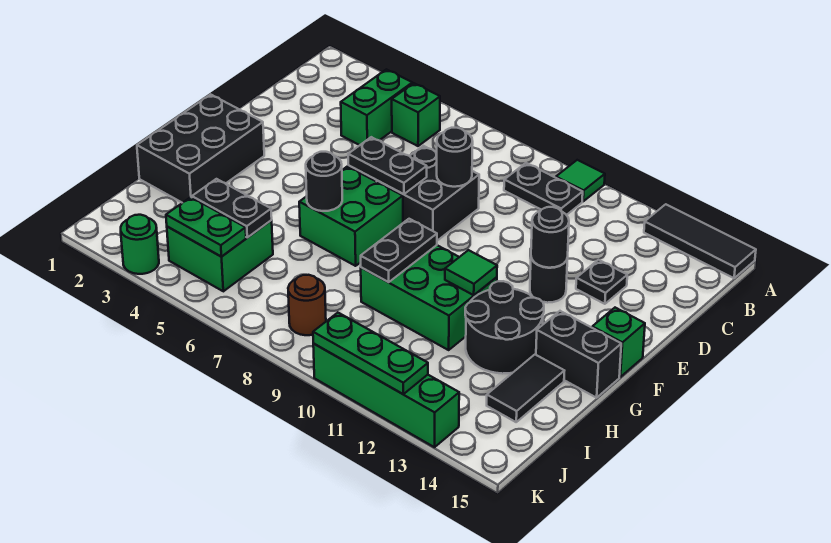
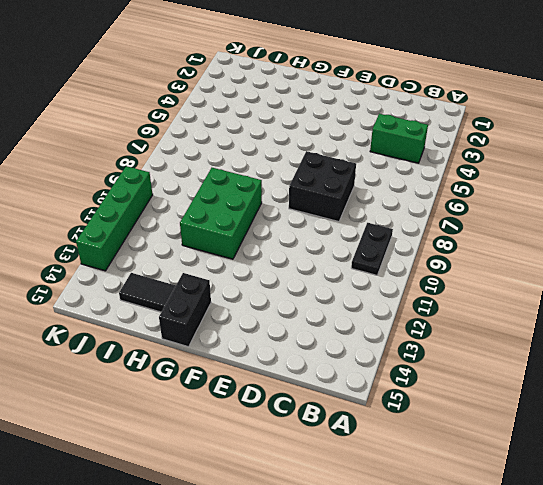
none -> green tile A10 level 1
none -> black tile A13:A15 level 1
none -> green brick B5 level 1

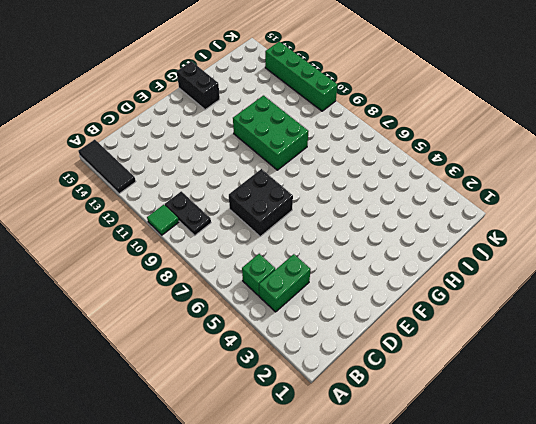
none -> black plate D13 level 1
none -> black round brick E12 level 1
none -> black brick F1:H2 level 1

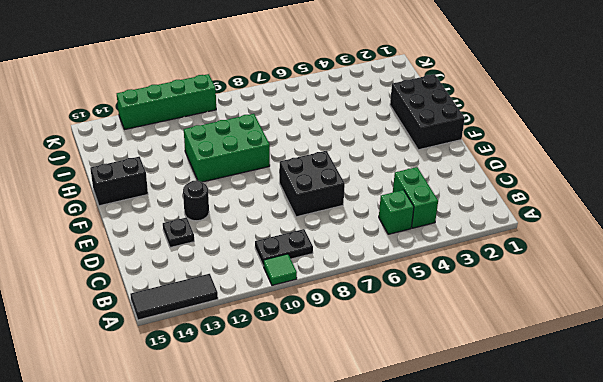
none -> green brick F6:G7 level 1
none -> green brick F15 level 1
none -> black round brick G12:H13 level 1

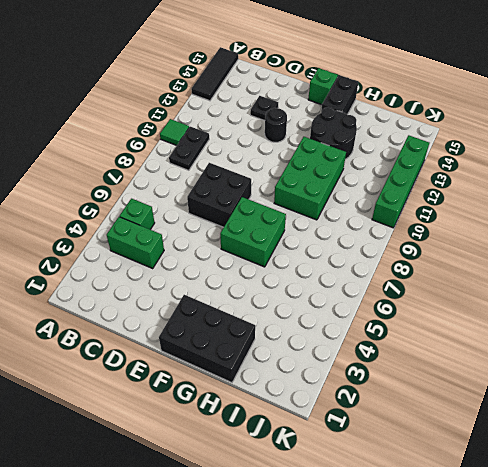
none -> black tile H14:I14 level 1
none -> green brick I4:J5 level 1
none -> brown round brick J8 level 1

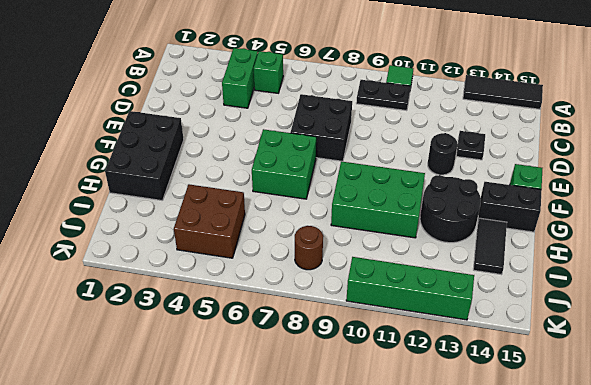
brown brick I4:J5 level 1 -> green brick I4:J5 level 1
none -> green round brick K3 level 1
none -> black round brick D8 level 2
none -> black plate E6:E7 level 2

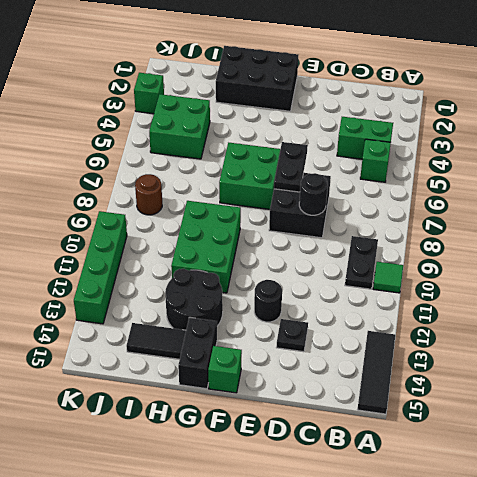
green brick K3 level 1 -> green round brick K3 level 1
none -> black round brick E12 level 2
none -> black round brick G6 level 2
none -> black plate G9:H9 level 2

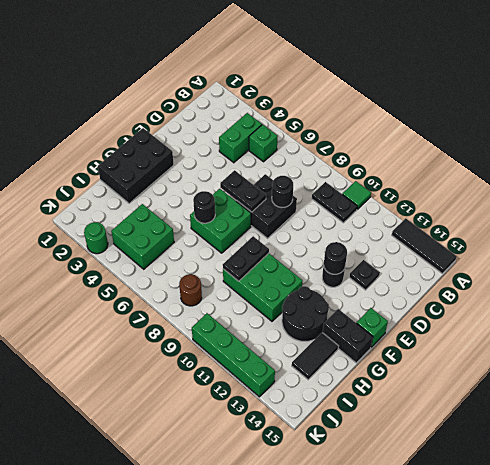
none -> green tile G11 level 2
none -> black plate I4:I5 level 2
none -> green plate J4:J5 level 2

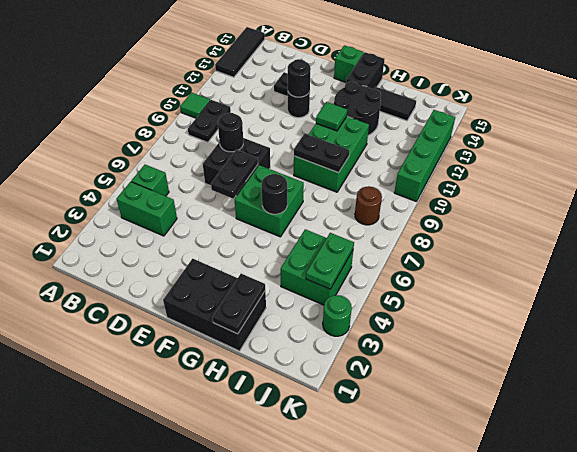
black plate H1:H2 level 2 -> black plate I4:I5 level 2
none -> green plate K10:K12 level 2

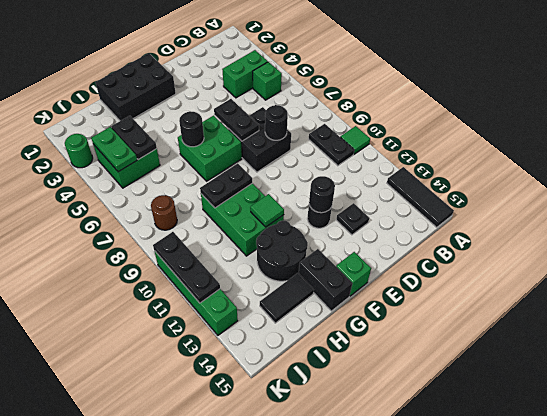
black plate K10:K12 level 2 -> green plate K10:K12 level 2

